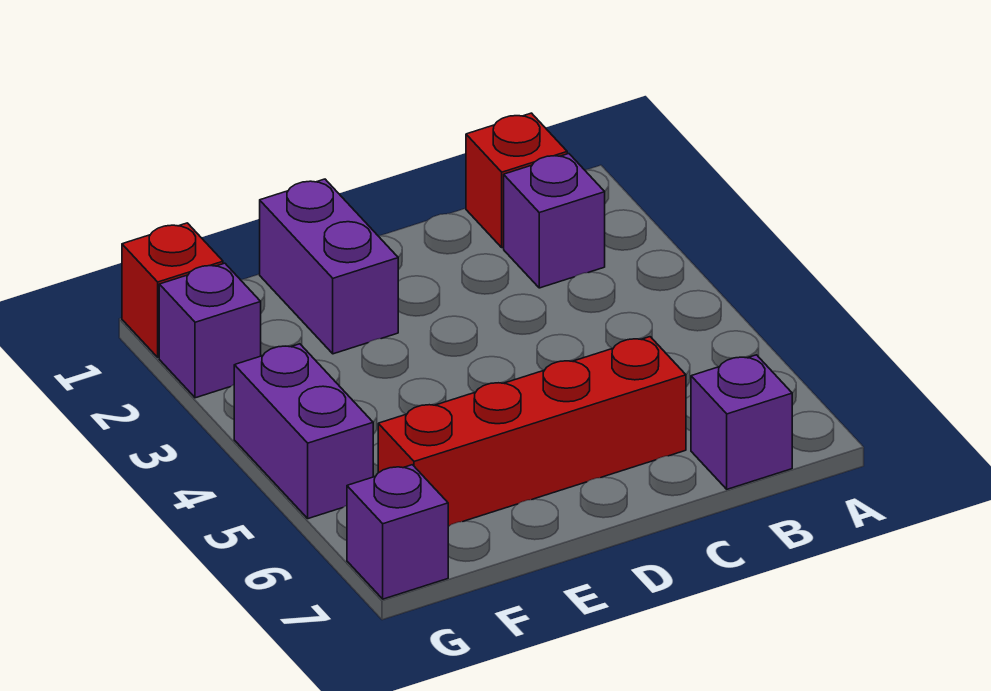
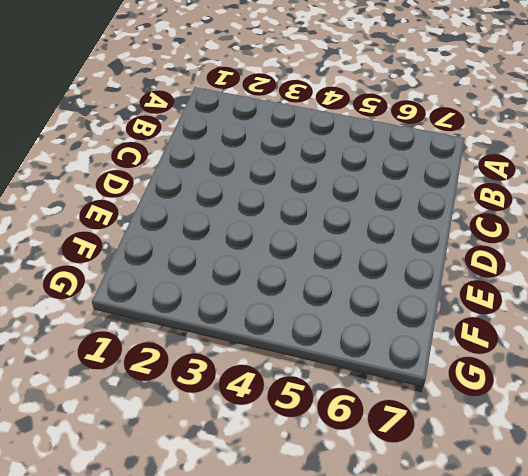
none -> red brick B1 level 1
none -> purple brick B2 level 1

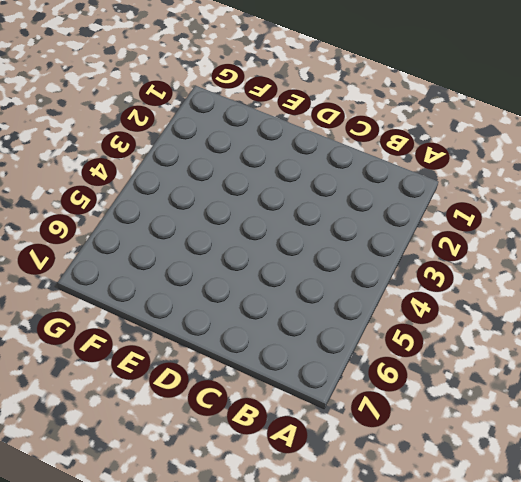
none -> red brick B1 level 1
none -> purple brick B2 level 1

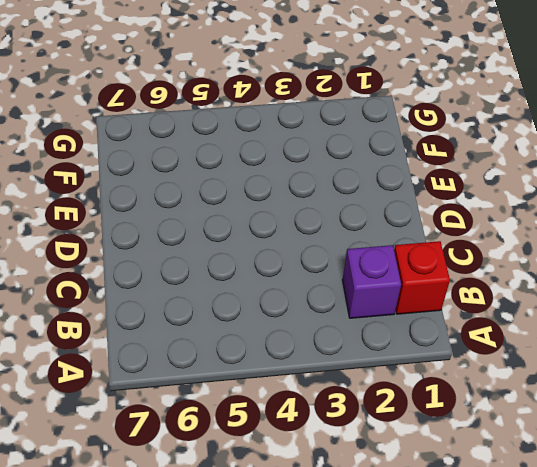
none -> purple brick B7 level 1
none -> red brick C6:F6 level 1

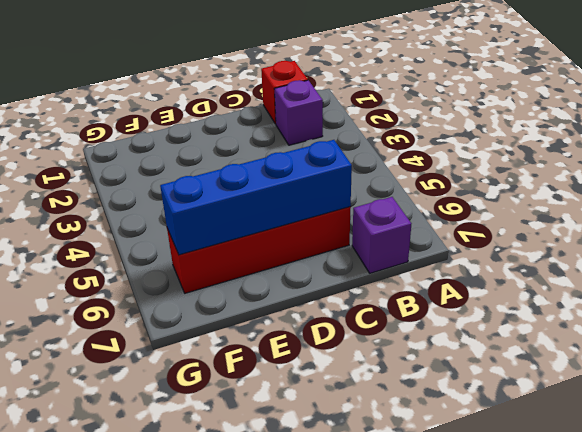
blue brick C6:F6 level 2 -> none
none -> purple brick E1:E2 level 1
none -> red brick G1 level 1

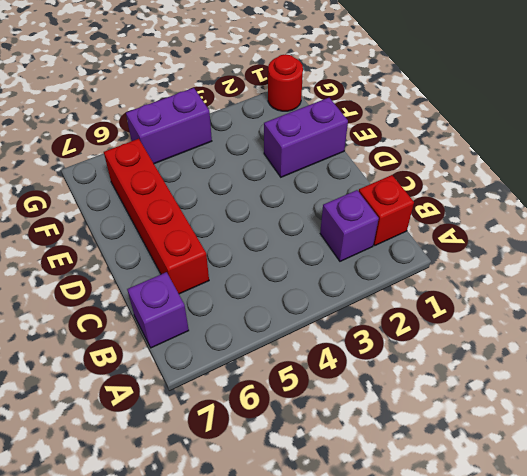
red round brick G1 level 1 -> red brick G1 level 1
none -> purple brick G2 level 1
none -> purple brick G7 level 1

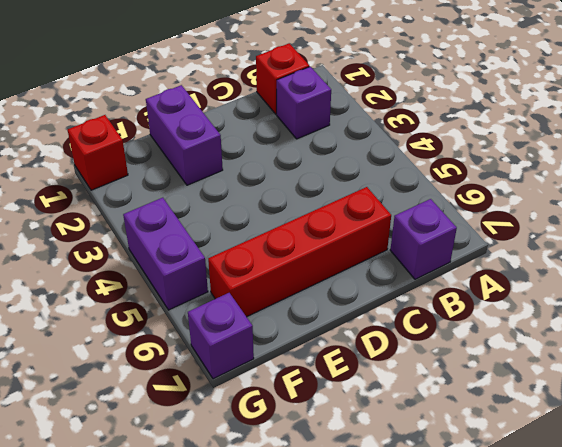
none -> purple brick G2 level 1

